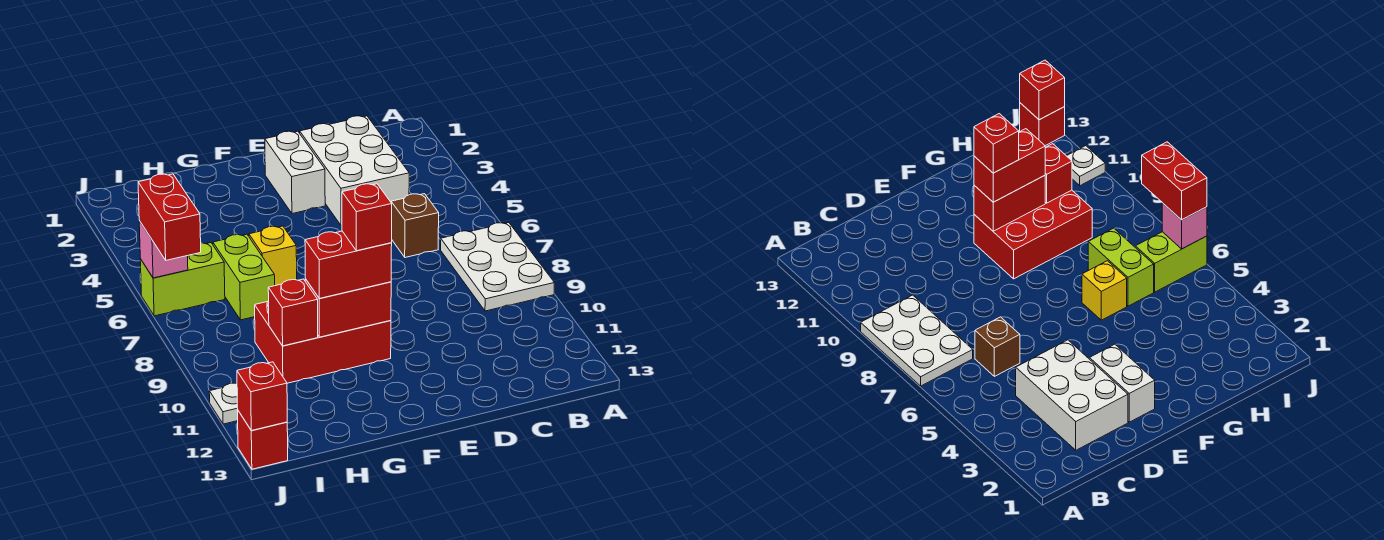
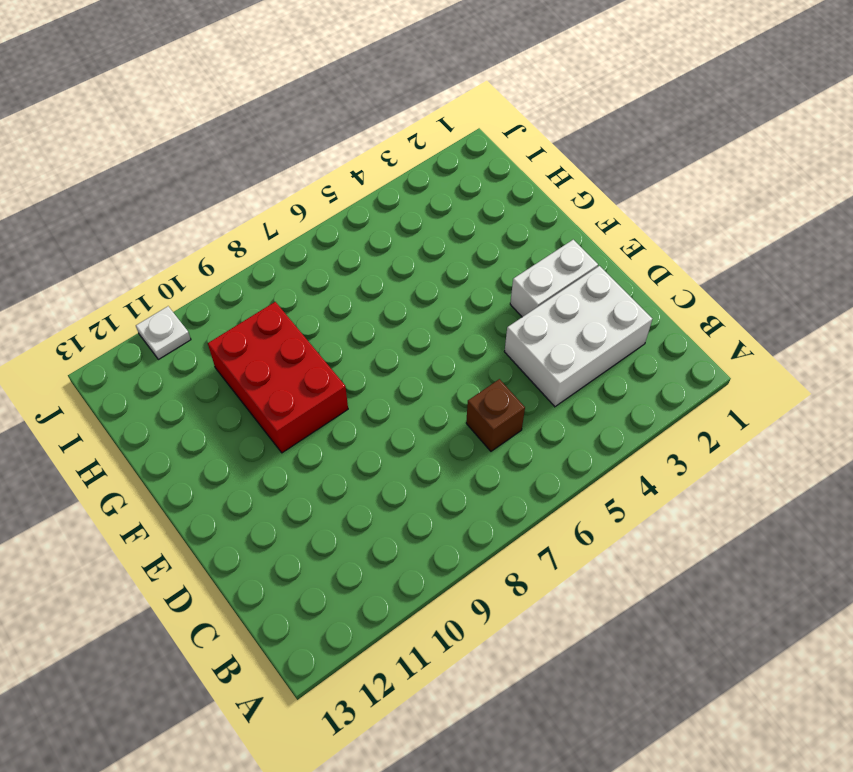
none -> white plate A7:B9 level 1
none -> yellow brick G6 level 1
none -> lime brick H6:H7 level 1

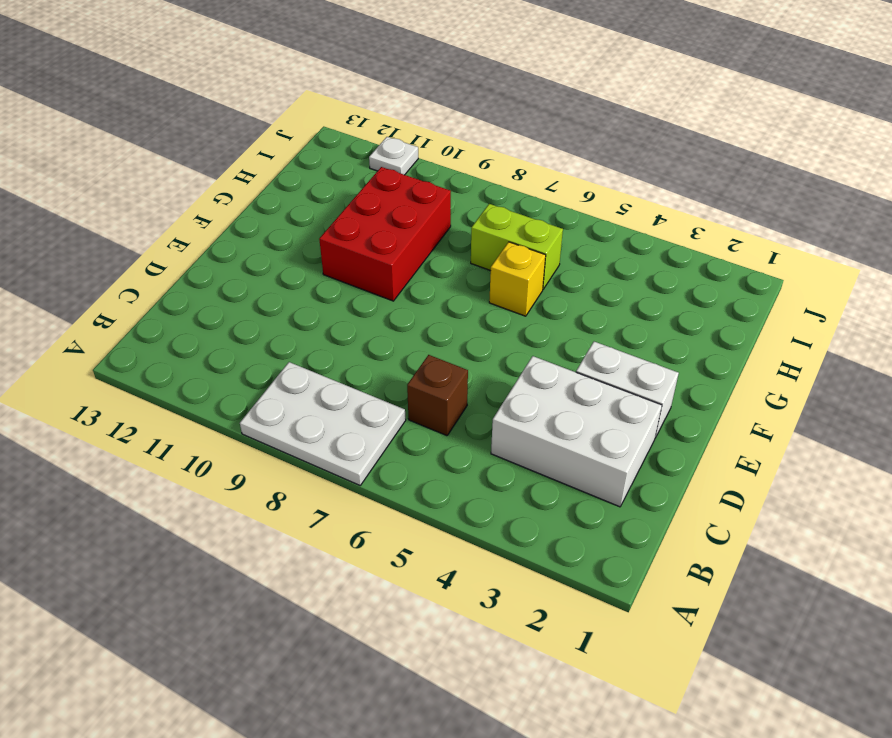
none -> lime brick I6:J6 level 1
none -> red brick J13 level 1
none -> red brick F10:G10 level 2

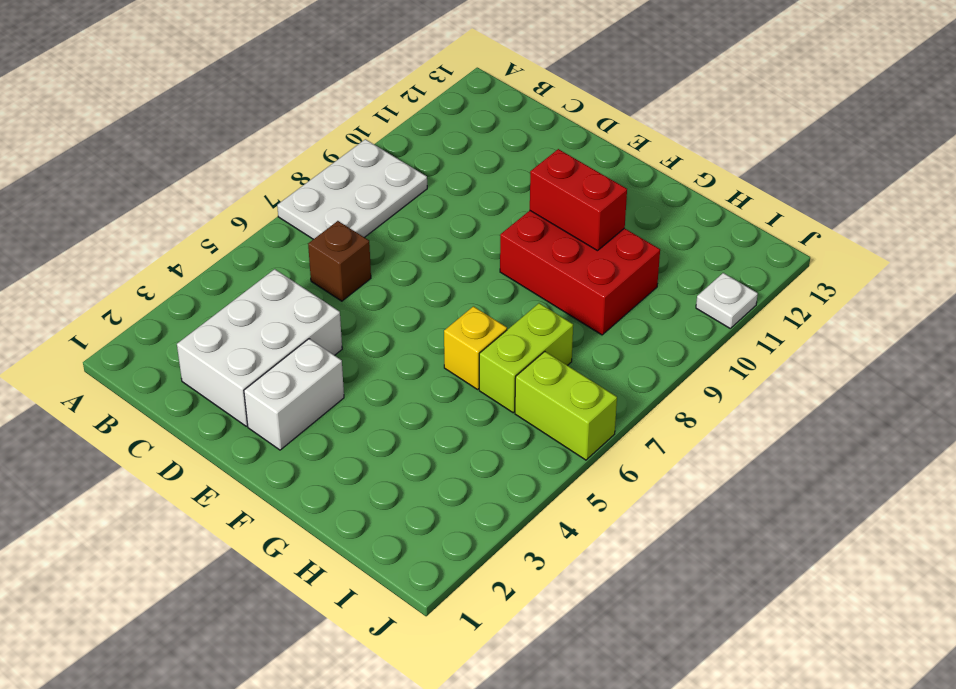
none -> red brick J13 level 1
none -> red brick H10 level 2
none -> pink brick J6 level 2

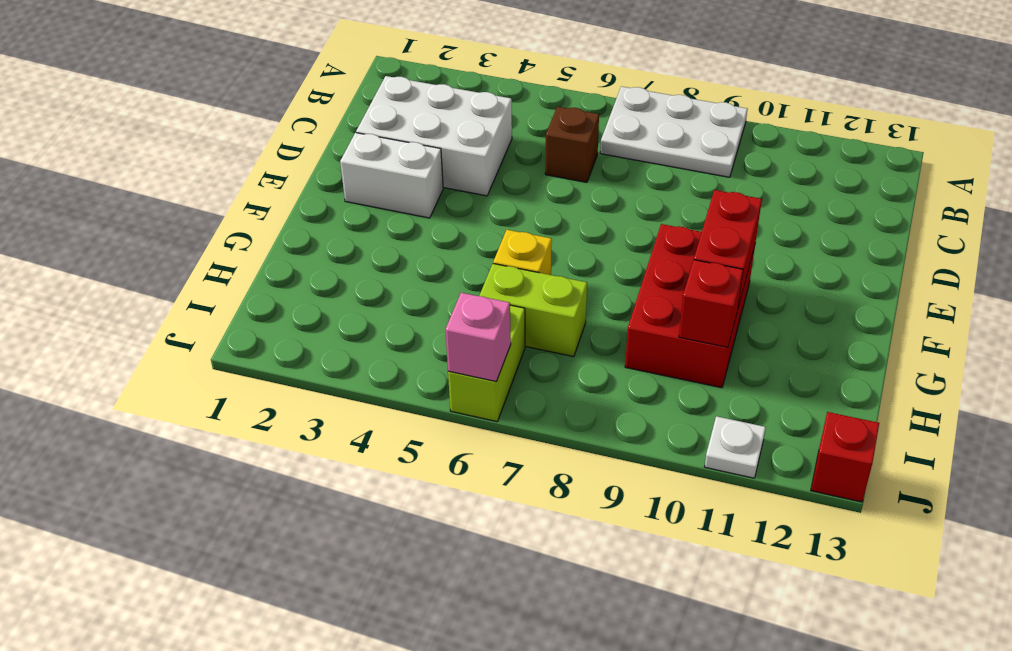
none -> red brick J13 level 2
none -> red brick F10:G10 level 3
none -> red brick J6:J7 level 3

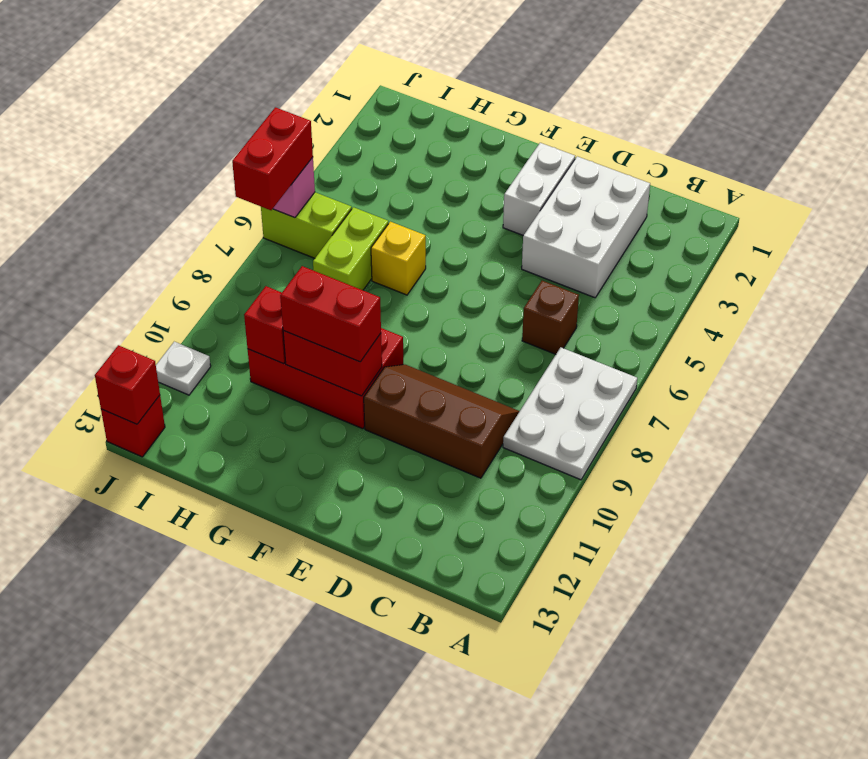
brown slope C9:E10 level 1 top 10 -> none
none -> red brick F10 level 4

